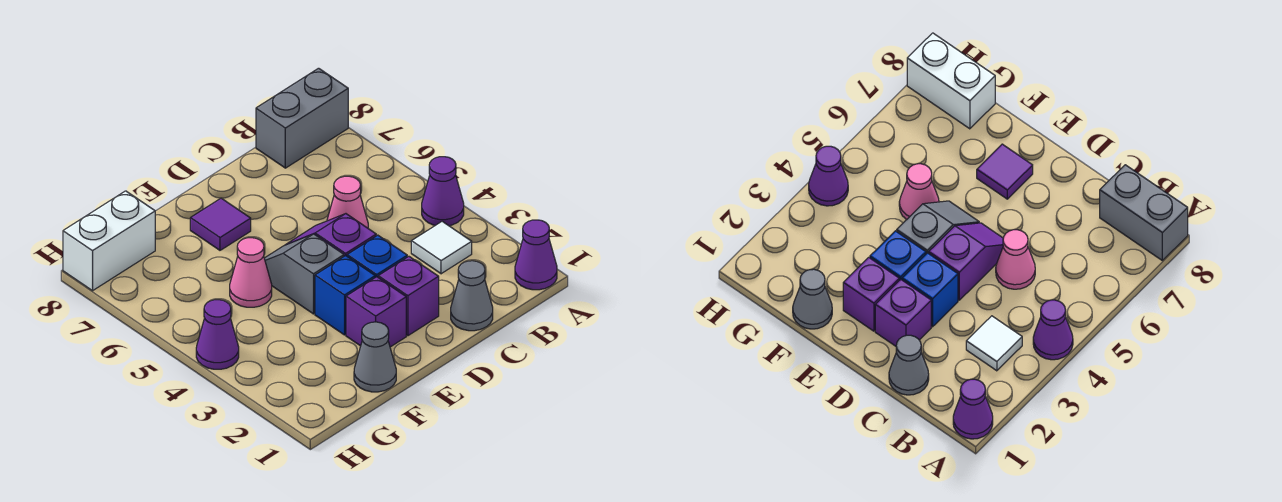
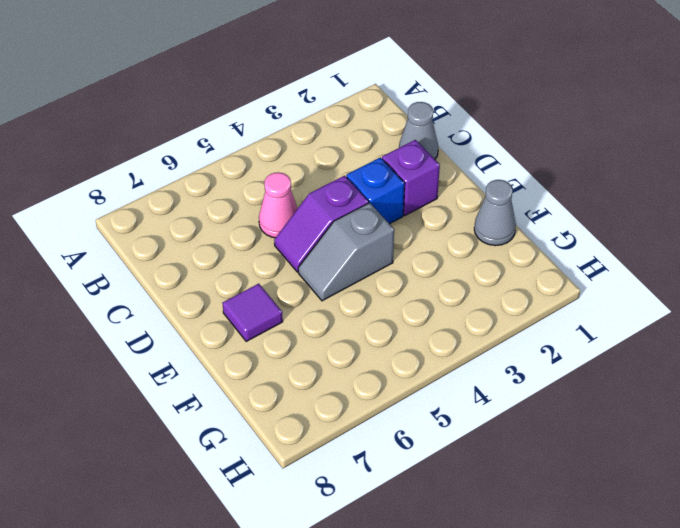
none -> purple cone A1 level 1
none -> purple cone A4 level 1
none -> grey brick A8:B8 level 1

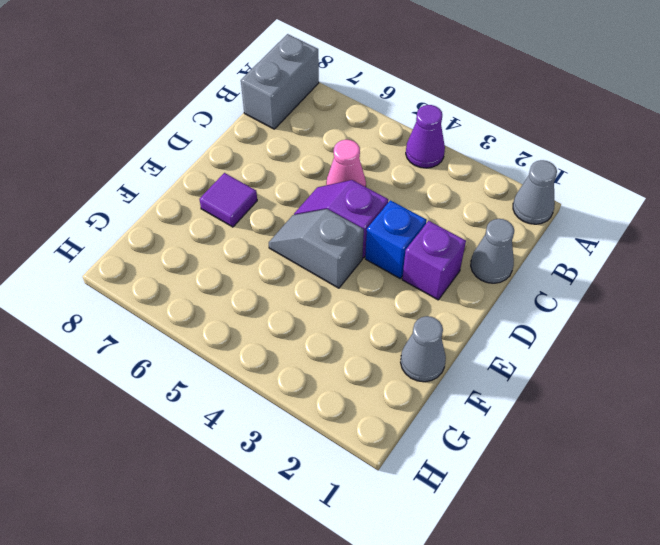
grey cone A1 level 1 -> purple cone A1 level 1
none -> white tile B3 level 1
none -> purple brick E2 level 1
none -> blue brick E3 level 1

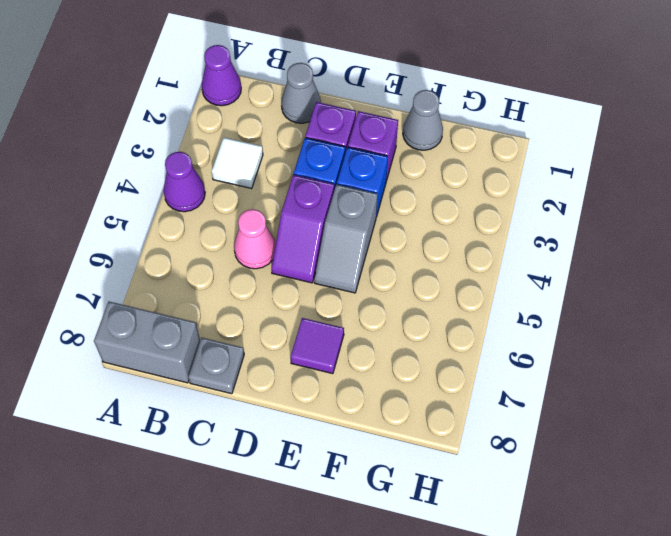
grey plate C8 level 1 -> none
none -> pink cone F5 level 1
none -> white brick G8:H8 level 1
none -> purple cone H4 level 1

